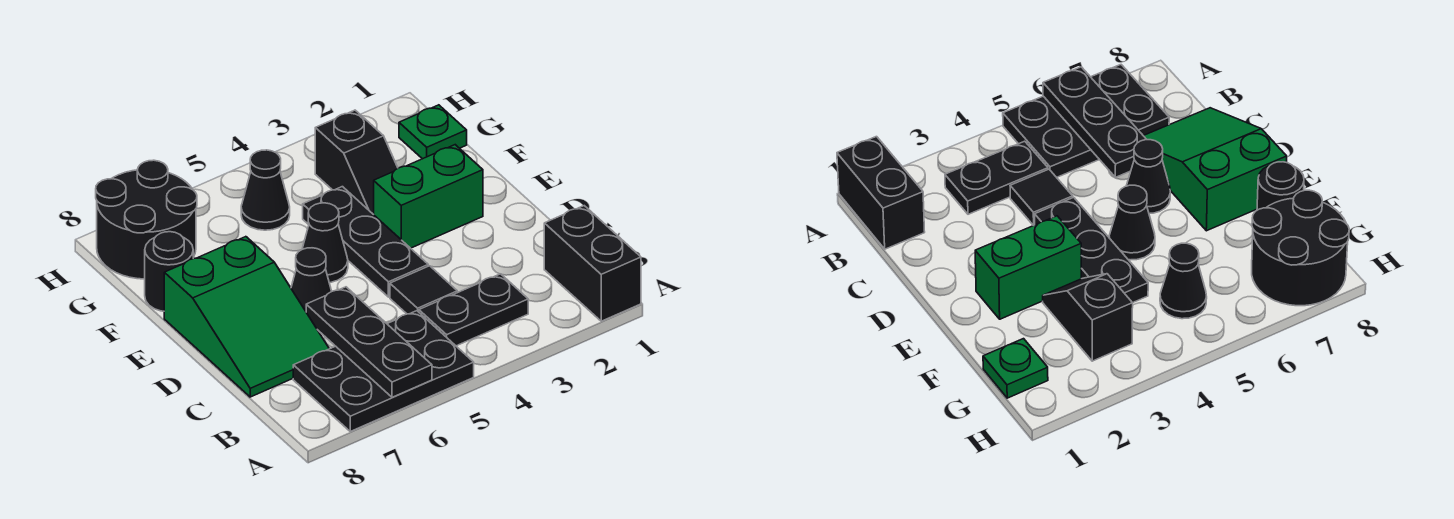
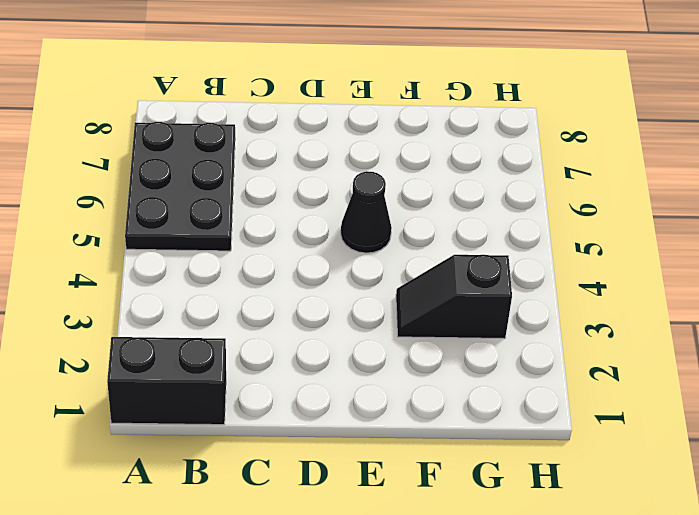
none -> black plate B3:B4 level 1
none -> black tile C4 level 1
none -> green slope C7:E8 level 1 top E

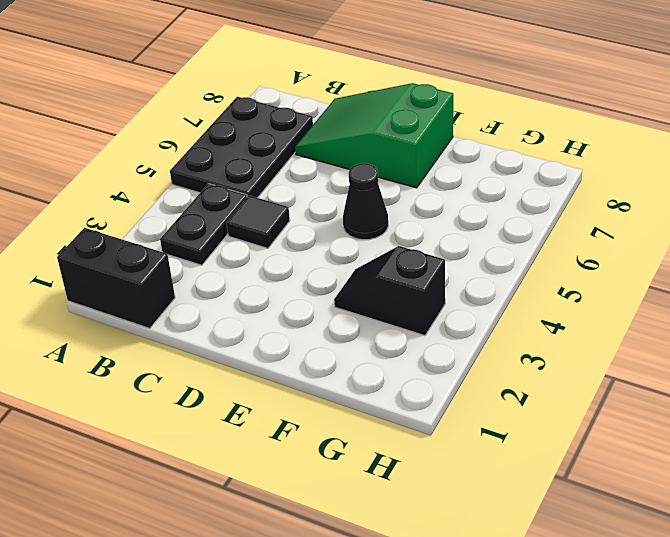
none -> black plate D4:F4 level 1
none -> black cone D6 level 1
none -> green brick E2:E3 level 1

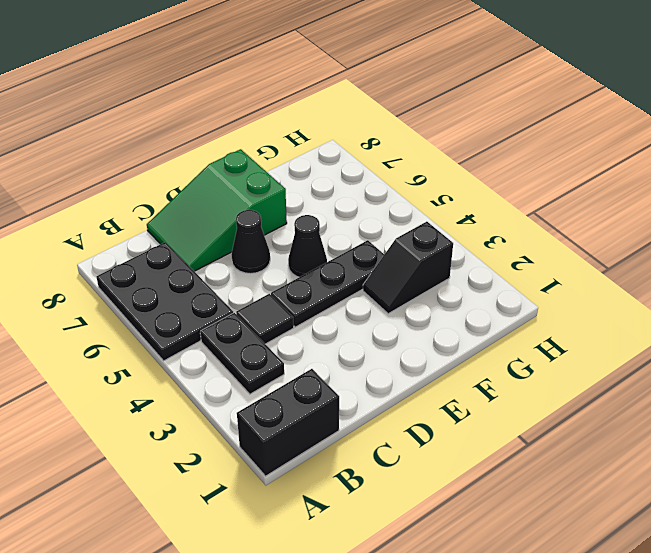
none -> green brick E2:E3 level 1
none -> black round brick F8 level 1
none -> green plate G1 level 1

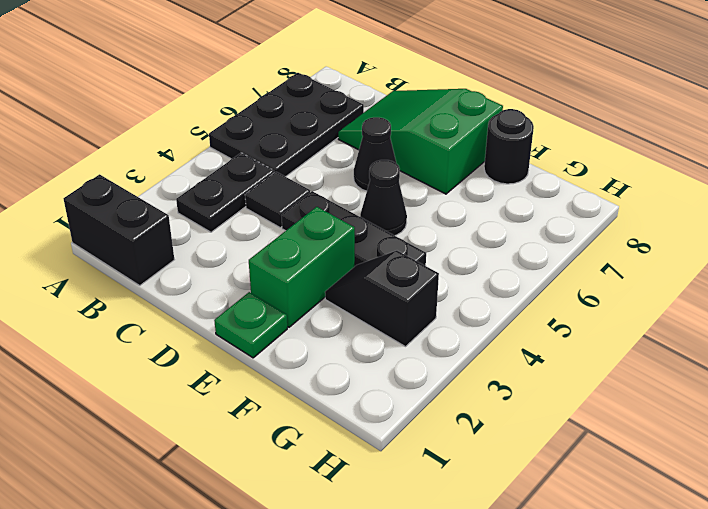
green plate E1 level 1 -> green plate G1 level 1
none -> black cone G5 level 1
none -> black round brick G7:H8 level 1
none -> black plate A6:C6 level 2

